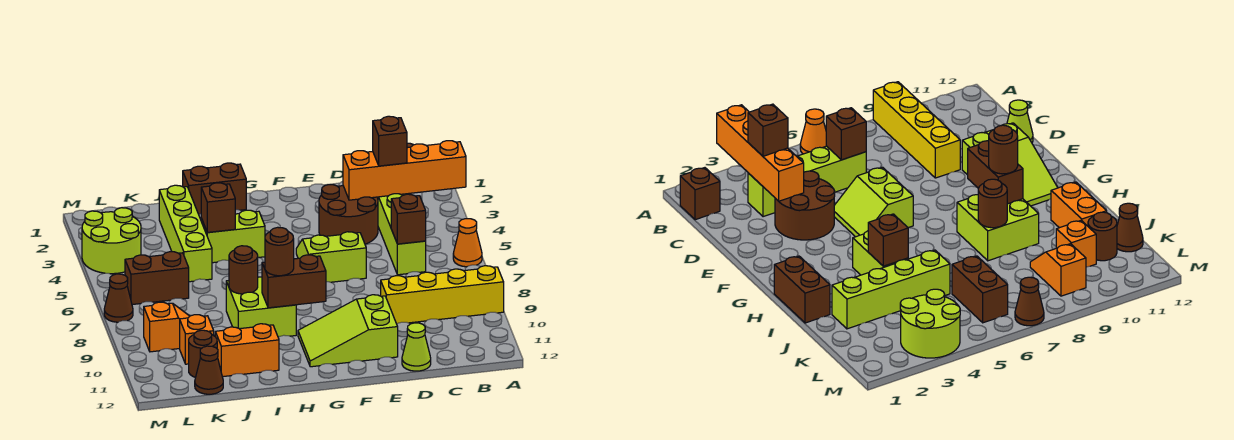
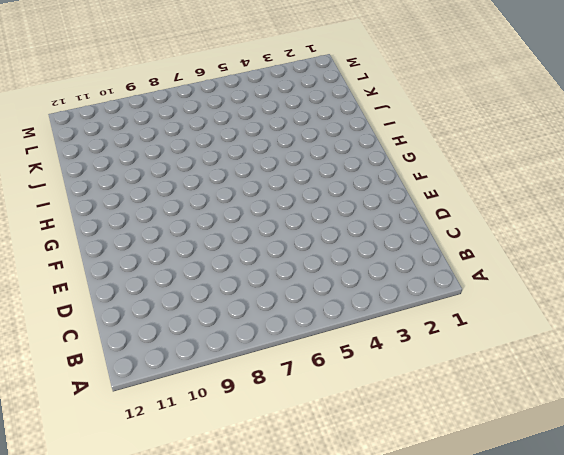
none -> orange cone A6 level 1
none -> yellow brick A9:D9 level 1
none -> brown brick B1 level 1

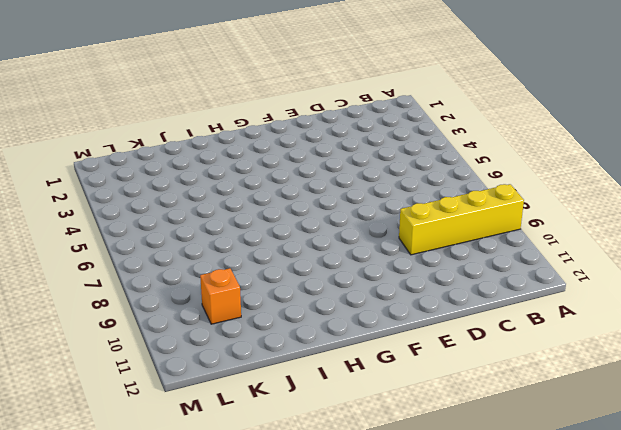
none -> orange cone A6 level 1
none -> brown brick B1 level 1
none -> lime brick C3:C6 level 1

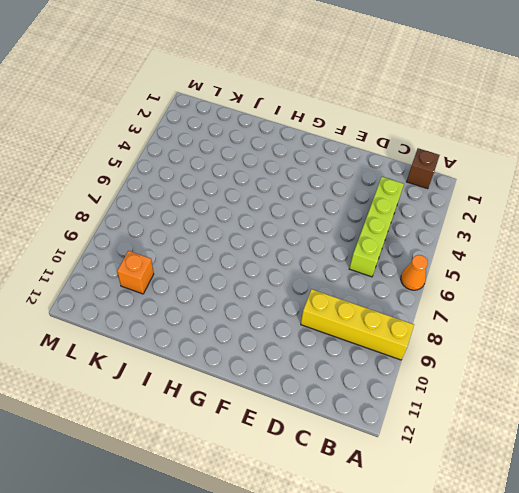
none -> brown round brick D3:E4 level 1
none -> lime cone D12 level 1
none -> lime slope E5:F6 level 1 top 6

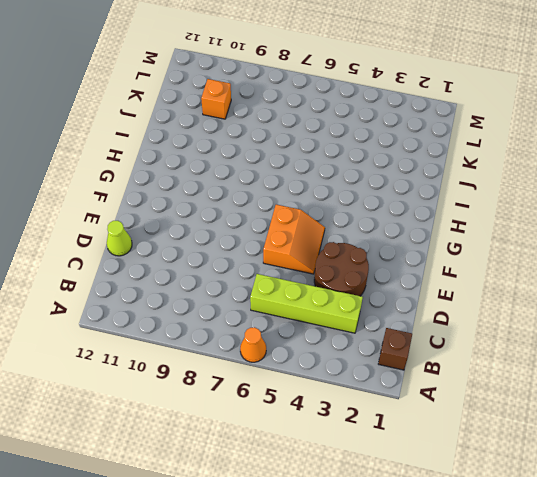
orange slope E5:F6 level 1 top 6 -> lime slope E5:F6 level 1 top 6
none -> yellow brick A9:D9 level 1
none -> lime slope E10:G11 level 1 top E
none -> brown brick H1:I1 level 1

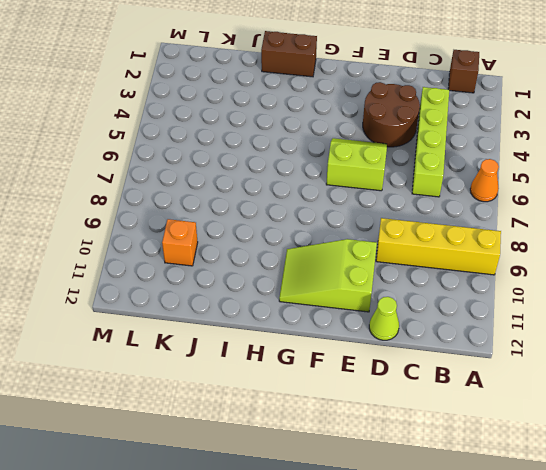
none -> lime brick H4:I4 level 1
none -> lime brick H8:I9 level 1
none -> orange brick I11:J11 level 1

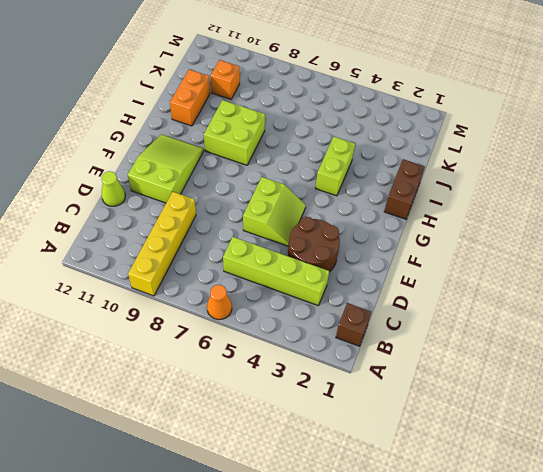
none -> lime brick J2:J5 level 1
none -> brown brick K6:L6 level 1
none -> orange slope K9:L9 level 1 top L

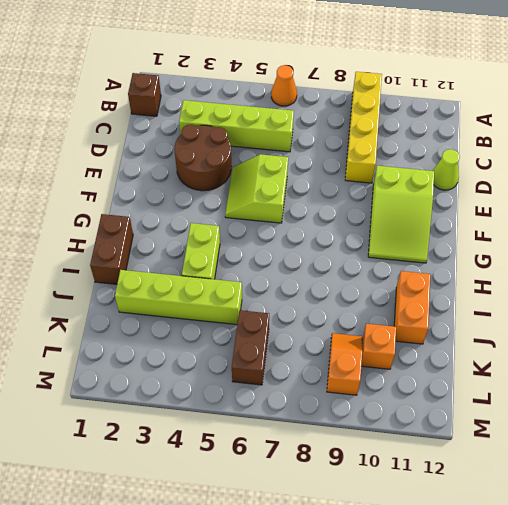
none -> lime brick H8:I9 level 1
none -> brown round brick K11 level 1
none -> brown cone K12 level 1

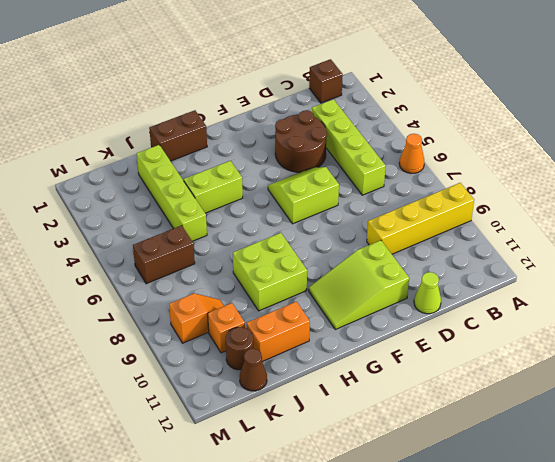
none -> lime round brick L3:M4 level 1
none -> brown cone M7 level 1
none -> orange brick A3:D3 level 2

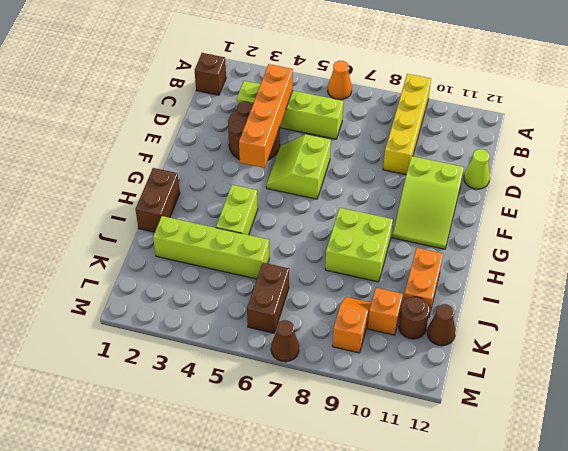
orange brick C4:F4 level 2 -> orange brick A3:D3 level 2
none -> lime round brick L3:M4 level 1
none -> brown brick C6 level 2
none -> brown brick G9:H9 level 2

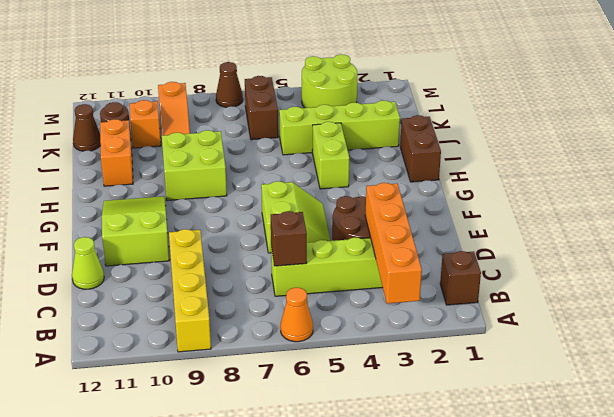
none -> brown brick G9:H9 level 2
none -> brown brick I4 level 2
none -> brown round brick I8 level 2

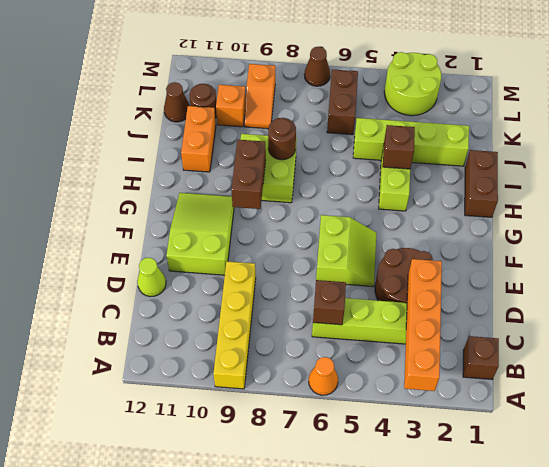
none -> brown brick C3 level 3
none -> brown round brick H9 level 3

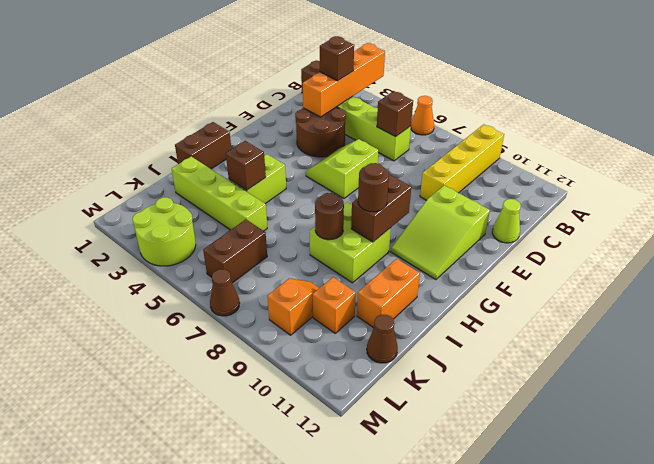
none -> brown round brick K11 level 1

